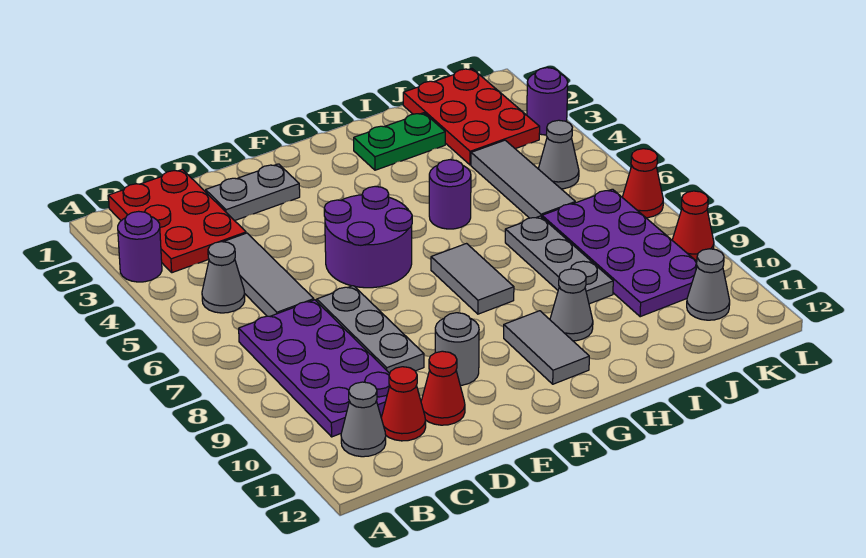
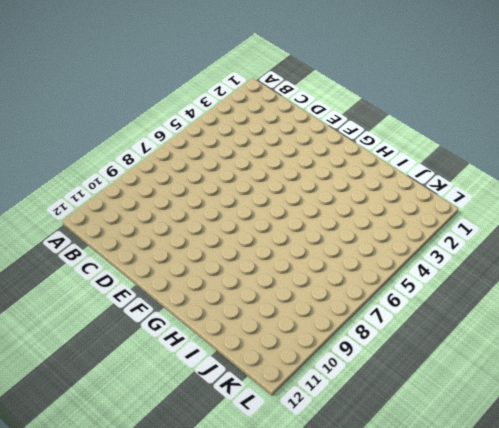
none -> purple round brick A3 level 1
none -> red plate B1:C3 level 1
none -> grey cone B5 level 1

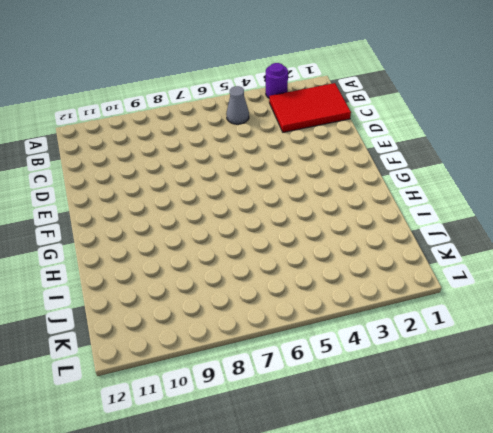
red tile B1:C3 level 1 -> red plate B1:C3 level 1
none -> purple plate B7:C10 level 1
none -> grey cone B11 level 1
none -> grey tile C4:C6 level 1

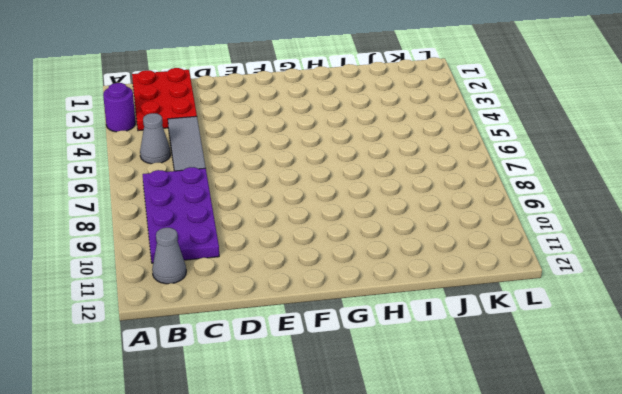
none -> red cone C11 level 1
none -> grey plate D2:E2 level 1
none -> grey plate D7:D9 level 1

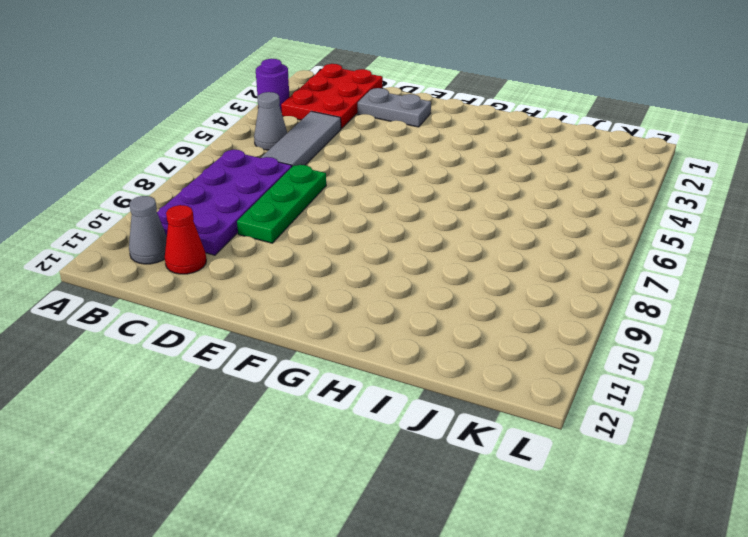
green plate D7:D9 level 1 -> grey plate D7:D9 level 1
none -> red cone D11 level 1
none -> purple round brick E5:F6 level 1
none -> grey round brick E10 level 1

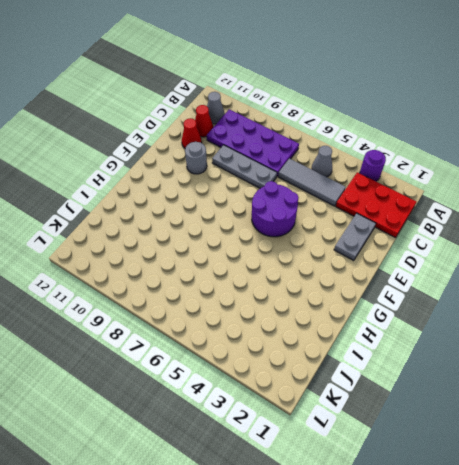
none -> grey tile G7:G8 level 1
none -> grey tile G10:G11 level 1
none -> green plate H2:I2 level 1

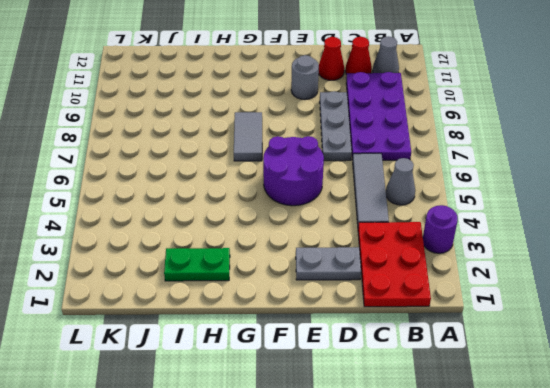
none -> grey tile G10:G11 level 1
none -> purple round brick H5 level 1
none -> grey cone H10 level 1

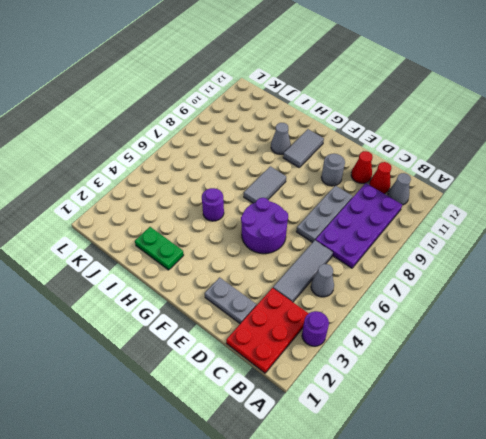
none -> grey plate I7:I9 level 1
none -> red plate J1:K3 level 1
none -> grey tile J4:J6 level 1

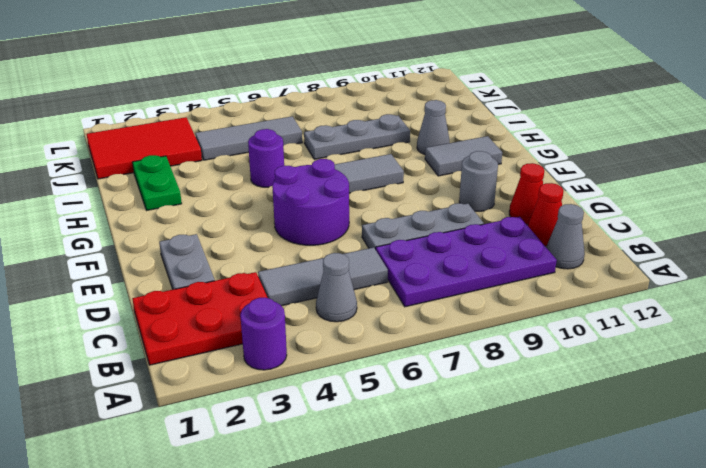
red tile J1:K3 level 1 -> red plate J1:K3 level 1
none -> purple plate J7:K10 level 1
none -> grey cone K5 level 1
none -> grey cone K11 level 1

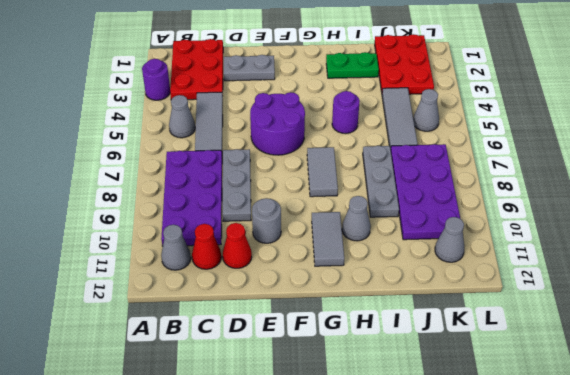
none -> purple round brick L3 level 1
none -> red cone L7 level 1
none -> red cone L9 level 1

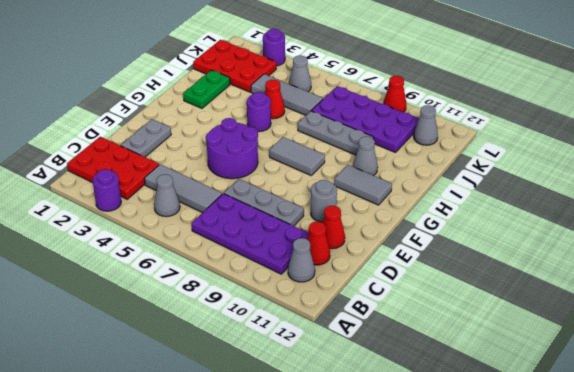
red cone I5 level 1 -> red cone L7 level 1

